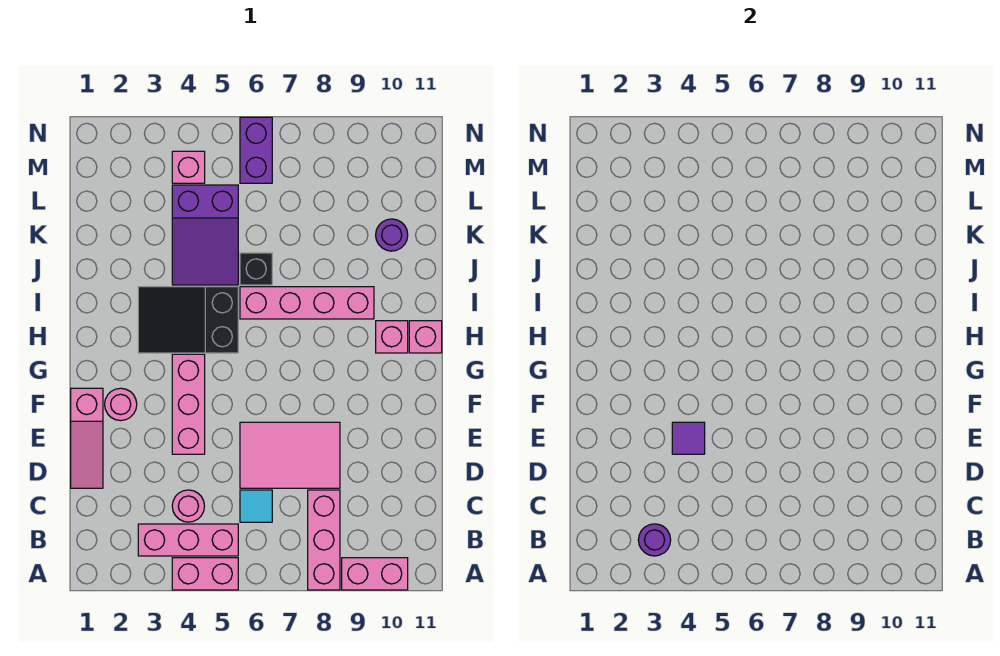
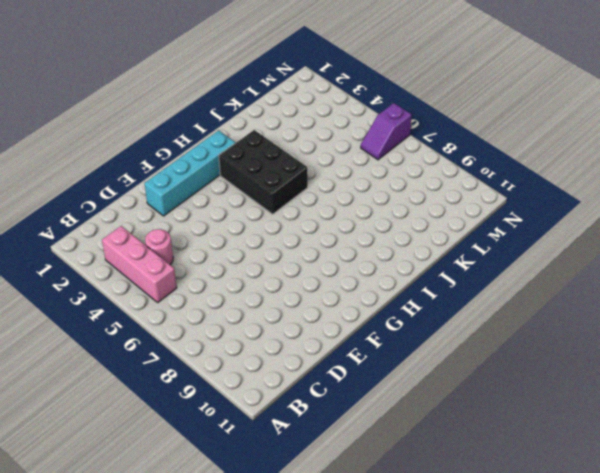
cyan brick E2:H2 level 1 -> pink round brick F2 level 1
black brick H3:I5 level 1 -> black slope H3:I5 level 1 top 5
purple slope M6:N6 level 1 top N -> purple brick M6:N6 level 1
none -> pink brick A4:A5 level 1
none -> pink brick A8:C8 level 1
none -> pink brick A9:A10 level 1

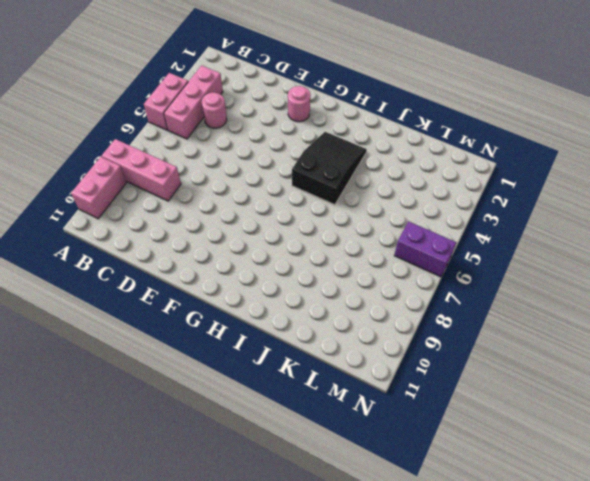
none -> cyan tile C6 level 1
none -> pink slope D1:F1 level 1 top F
none -> pink tile D6:E8 level 1

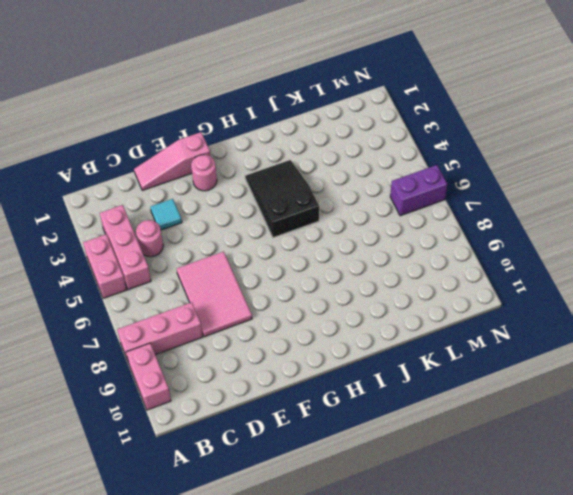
cyan tile D3 level 1 -> cyan tile C6 level 1
none -> pink brick E4:G4 level 1
none -> pink brick H10 level 1
none -> pink brick H11 level 1

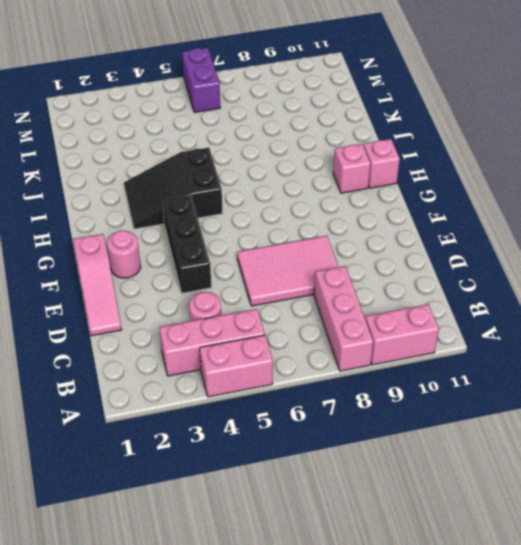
black brick E4:G4 level 1 -> pink brick E4:G4 level 1
none -> cyan tile C6 level 1
none -> pink brick I6:I9 level 1
none -> purple slope J4:L5 level 1 top L

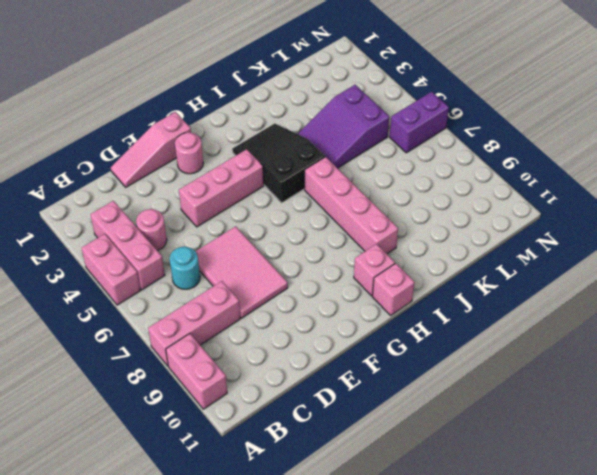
cyan round brick C6 level 1 -> cyan tile C6 level 1
none -> black brick J6 level 1
none -> purple round brick K10 level 1
none -> pink brick M4 level 1

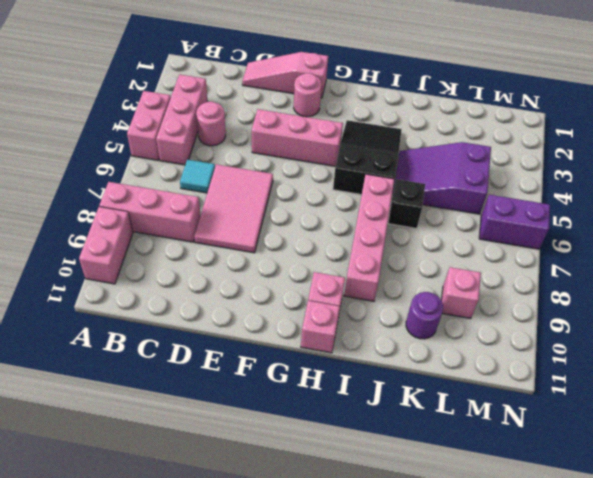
pink brick L9 level 1 -> pink brick M4 level 1
none -> purple round brick B3 level 2
none -> purple tile E4 level 2

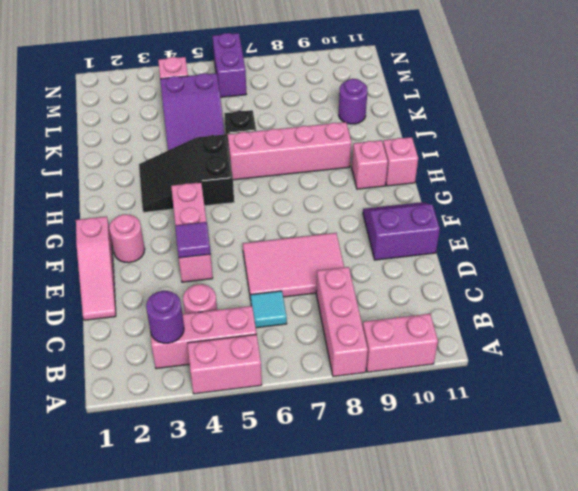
purple slope E10:F11 level 1 top E -> none

